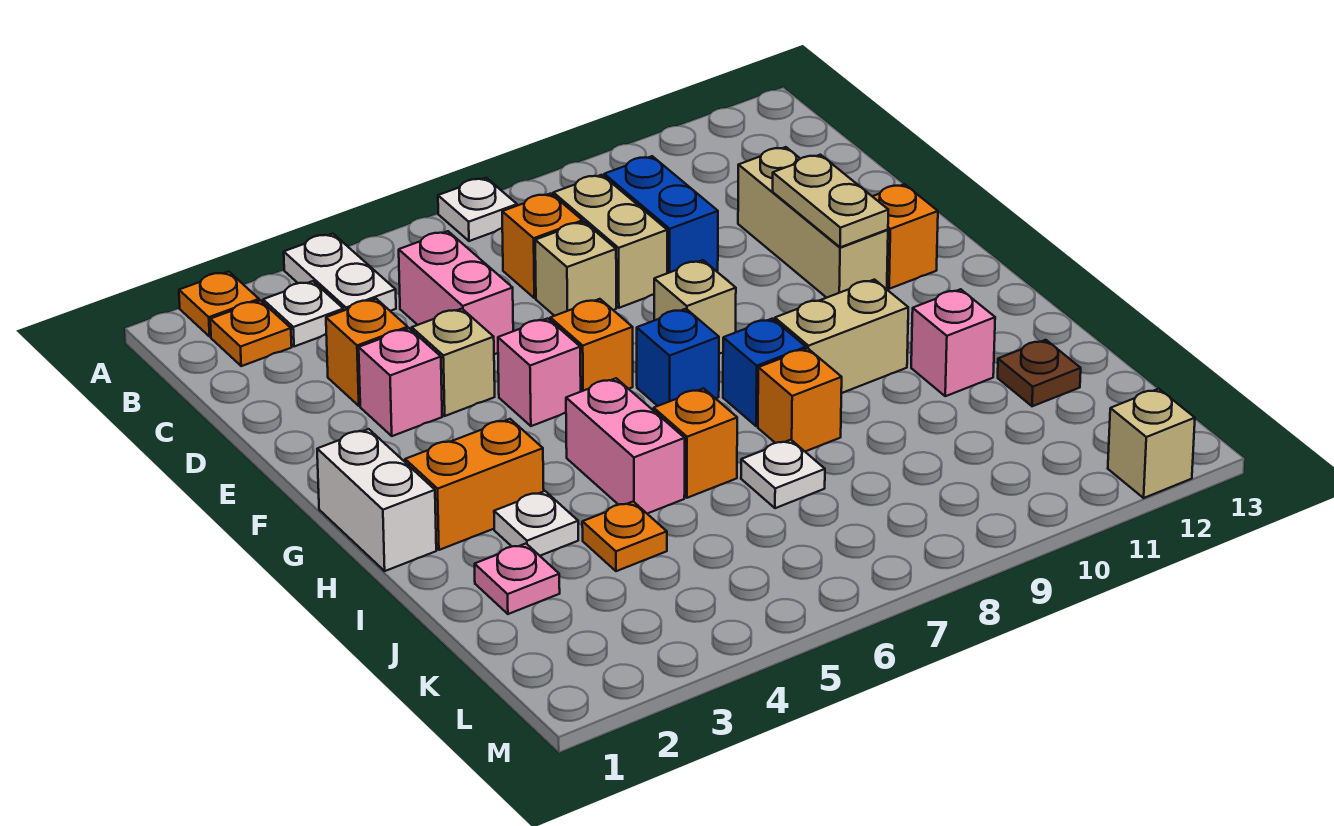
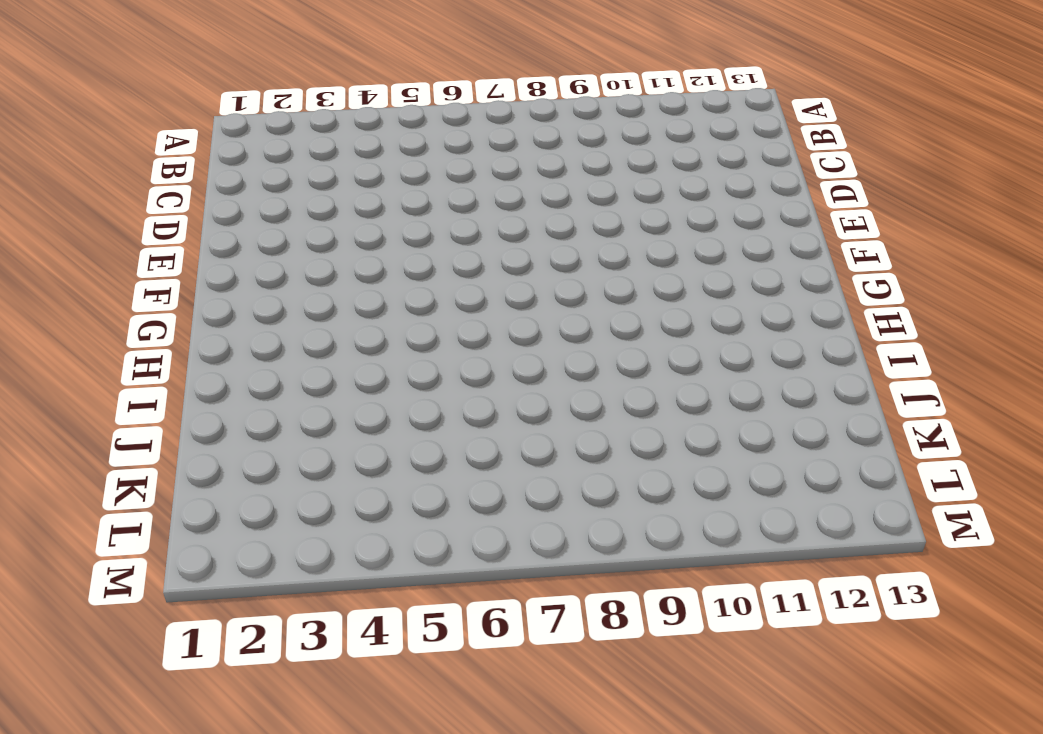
none -> orange plate A2 level 1
none -> white plate A4:B4 level 1
none -> white plate A7 level 1
none -> orange plate B2 level 1

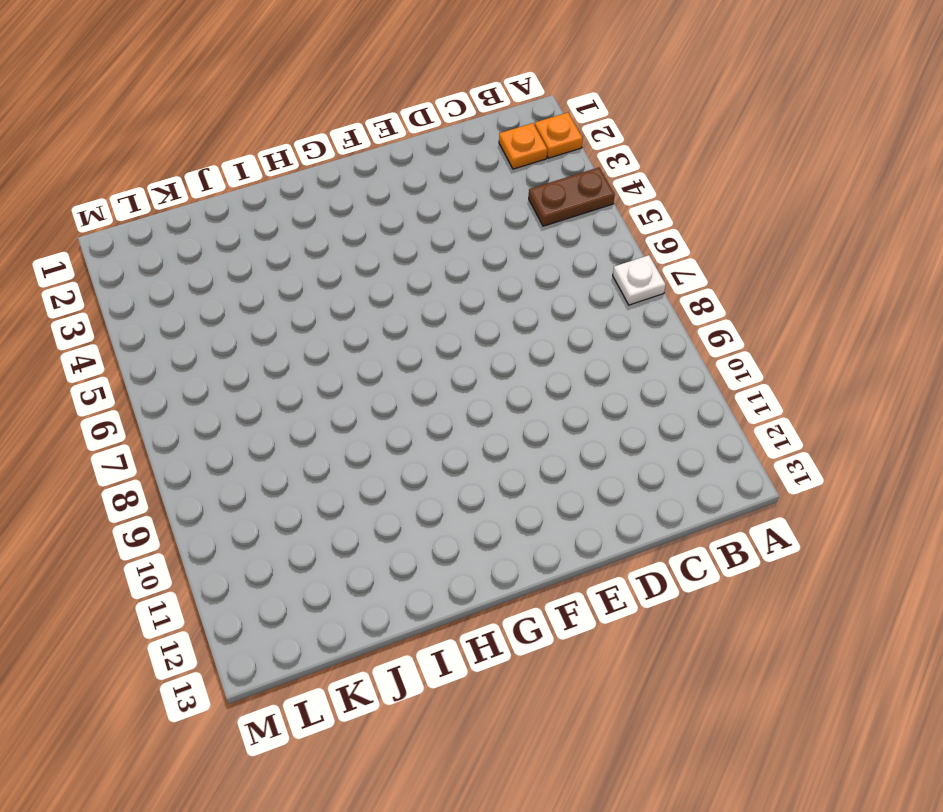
brown plate A4:B4 level 1 -> white plate A4:B4 level 1
none -> white plate B3 level 1
none -> pink brick C5:D5 level 1
none -> orange brick C7 level 1
none -> tan brick C8:D8 level 1

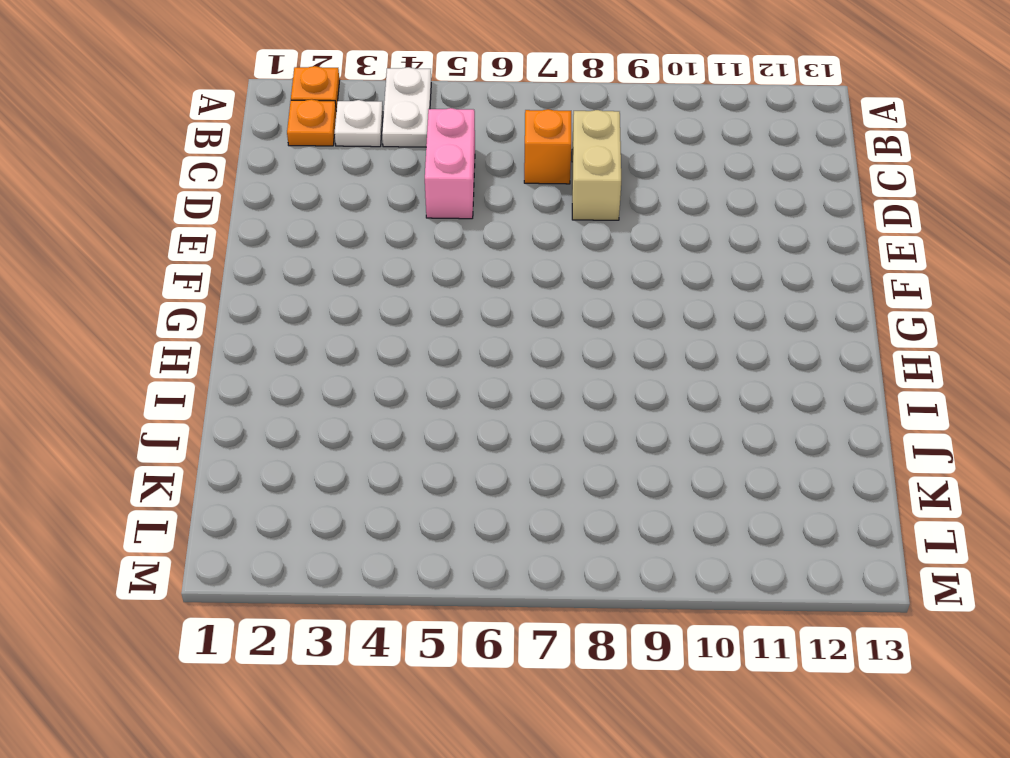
none -> white plate A7 level 1
none -> blue brick C9:D9 level 1
none -> orange brick D3 level 1
none -> tan brick D7 level 1

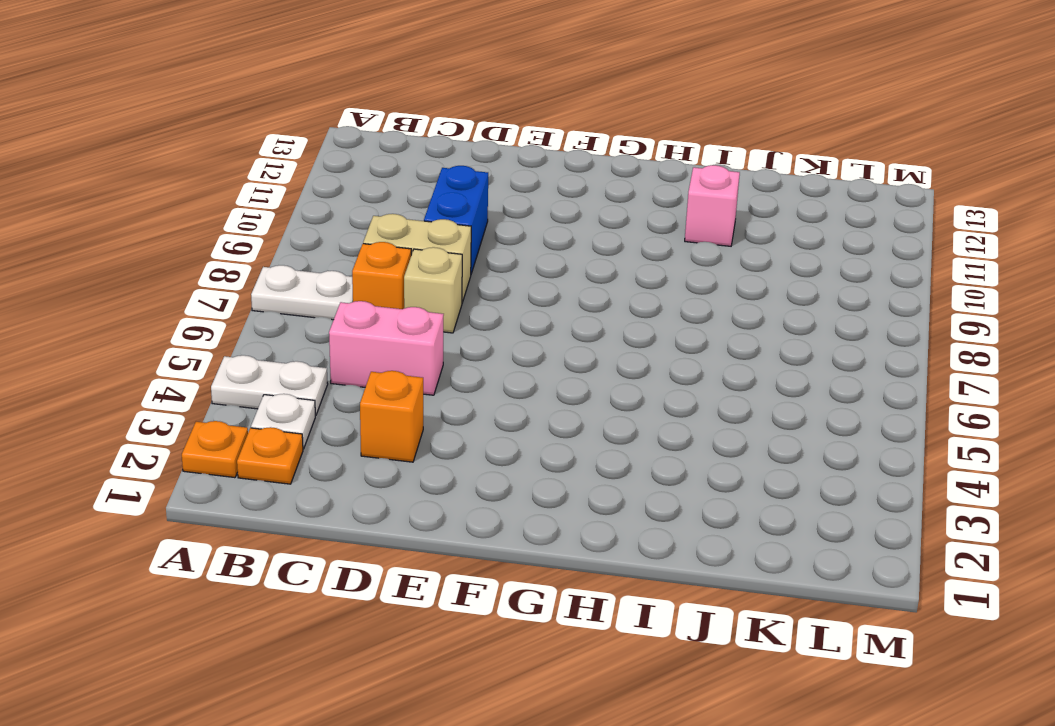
white plate A7:B7 level 1 -> white plate A7 level 1
blue brick D9:D10 level 1 -> blue brick C9:D9 level 1
none -> tan brick D11:F11 level 1
none -> pink brick E3 level 1
none -> tan brick E4 level 1
none -> pink brick F5 level 1

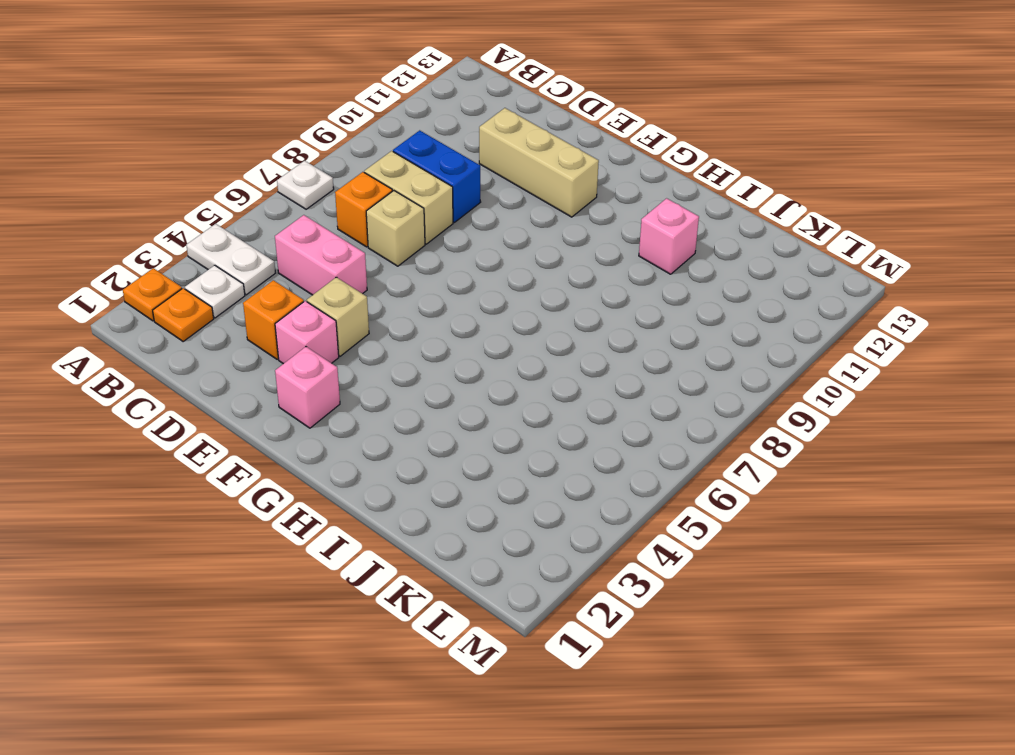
pink brick F2 level 1 -> pink brick F5 level 1
none -> orange brick F6 level 1
none -> tan brick F8 level 1
none -> orange brick F12 level 1
none -> white brick G1:H1 level 1

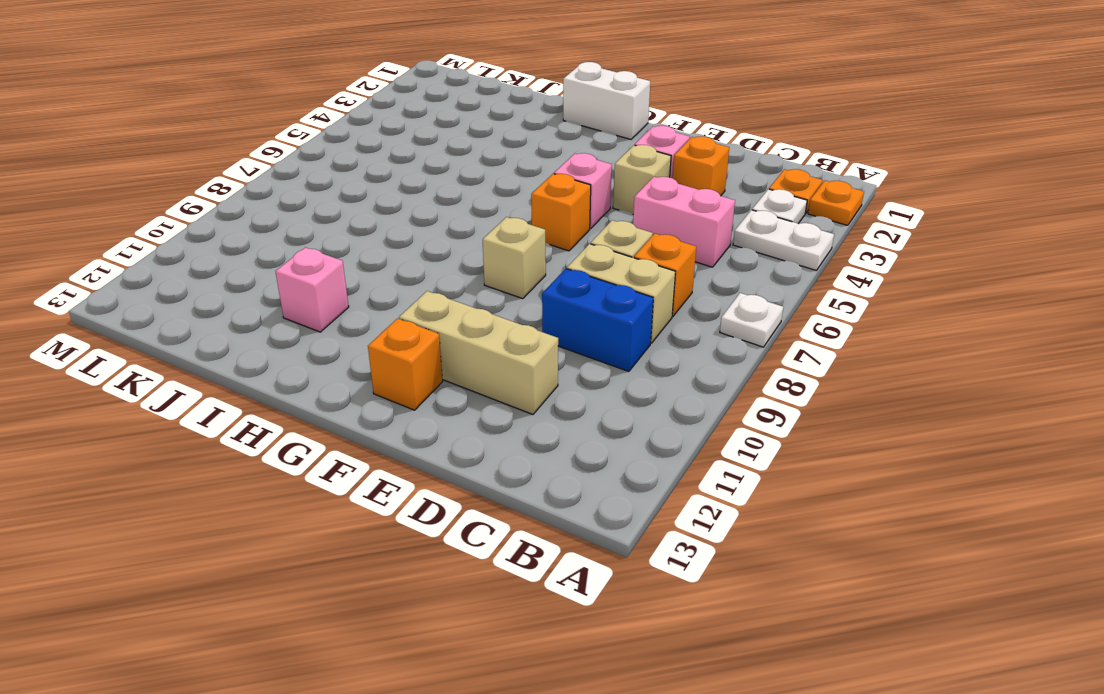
none -> blue brick G7 level 1
none -> orange brick H2:H3 level 1
none -> pink brick H5:I5 level 1
none -> blue brick H8 level 1

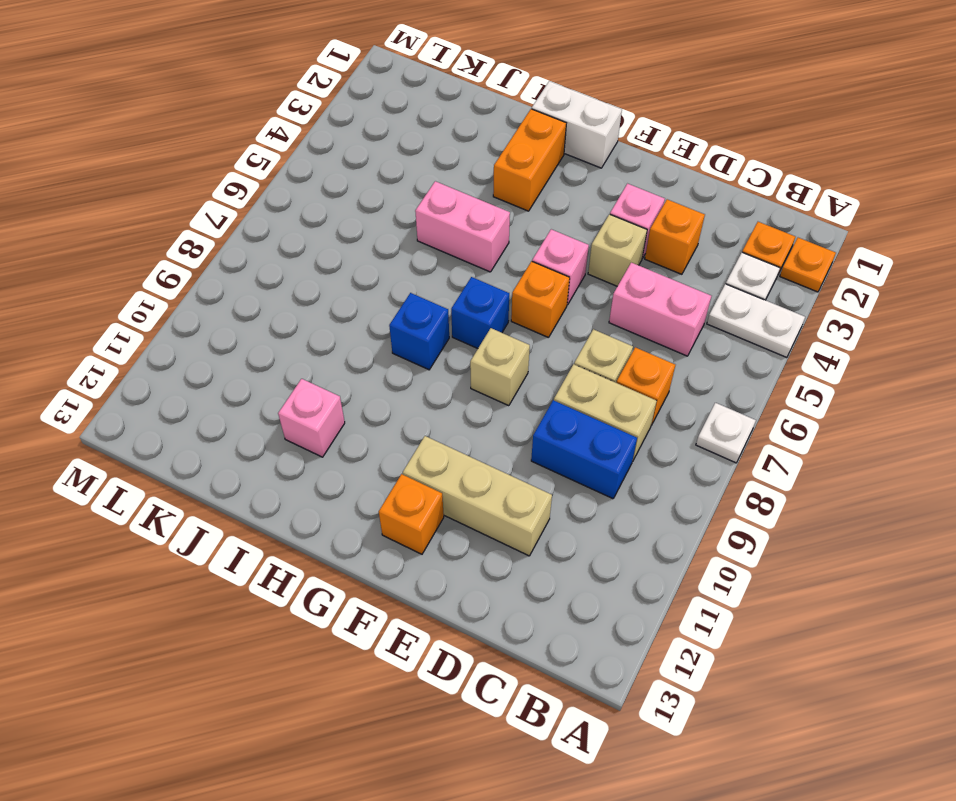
none -> tan brick H9:H10 level 1
none -> white plate I3 level 1
none -> orange brick I6 level 1
none -> orange brick I8 level 1

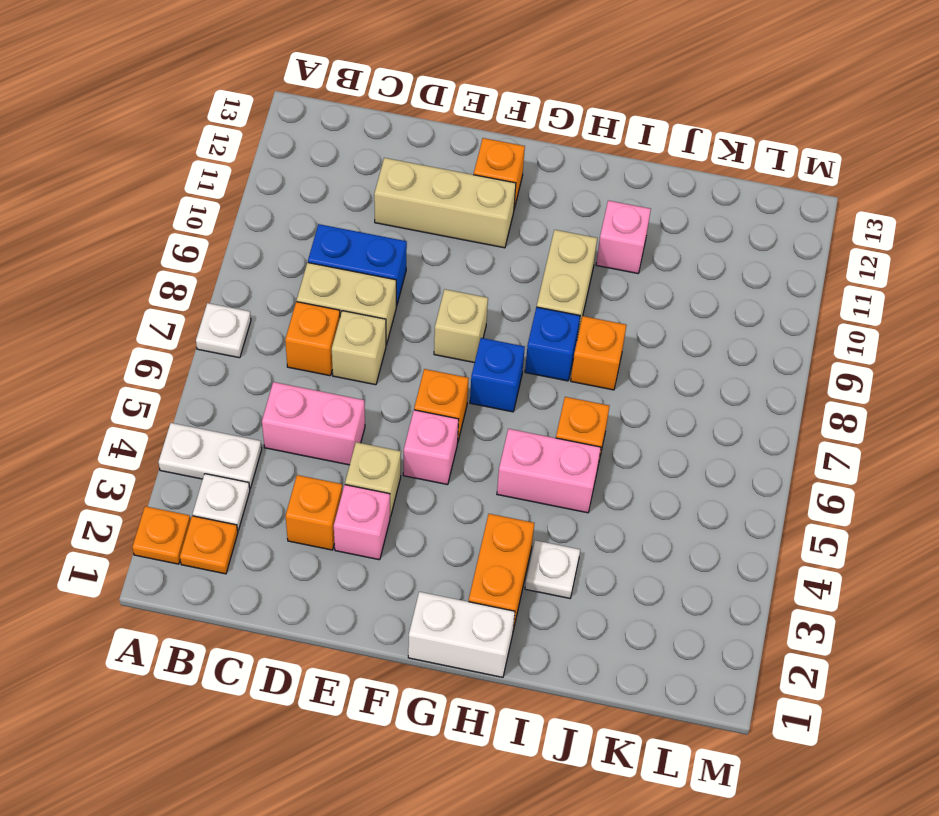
none -> pink plate J2 level 1
none -> orange plate J4 level 1
none -> white plate J7 level 1
none -> brown plate J12 level 1

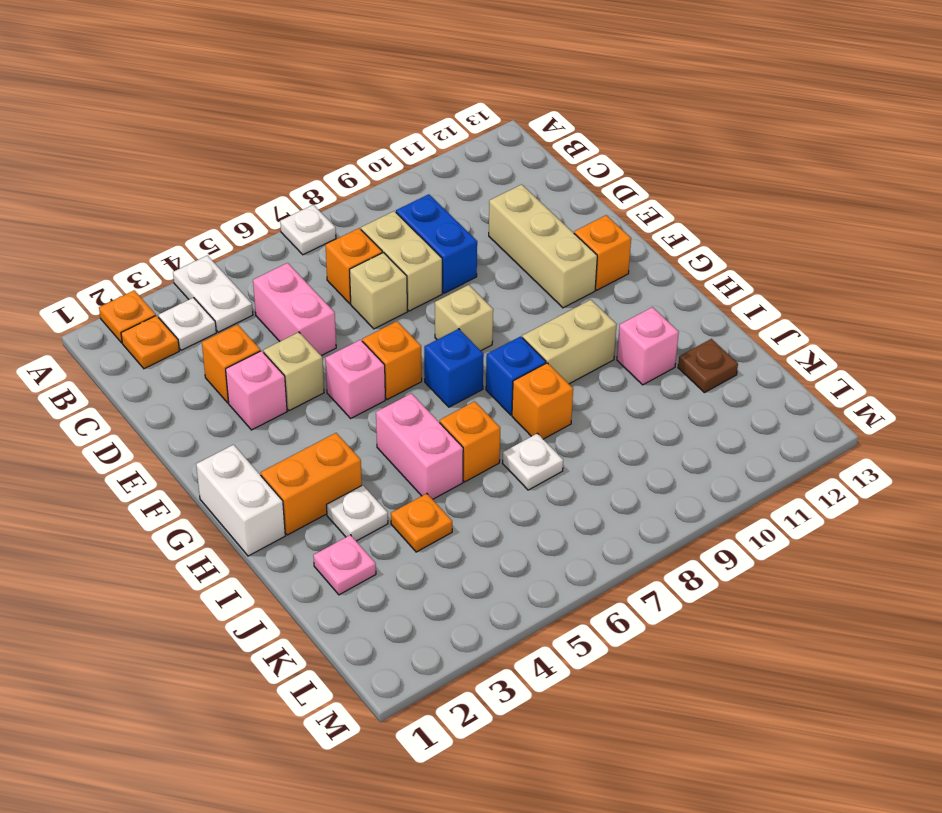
none -> tan brick M12 level 1
none -> tan plate E11:F11 level 2

